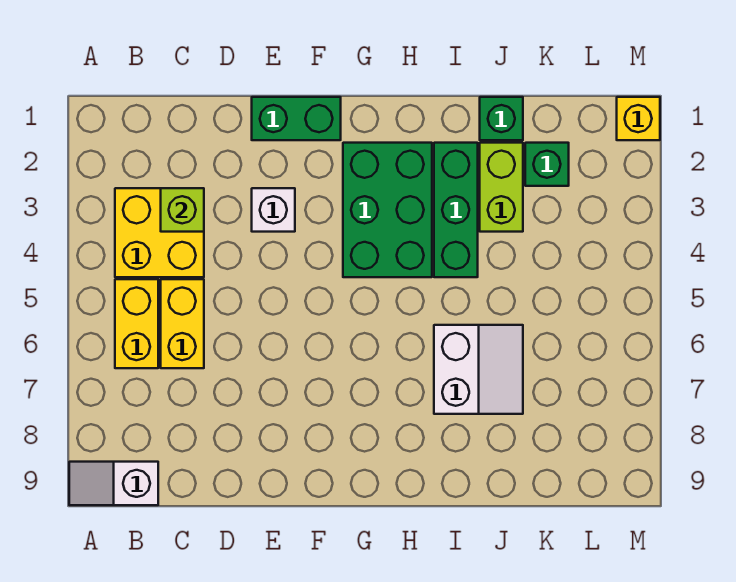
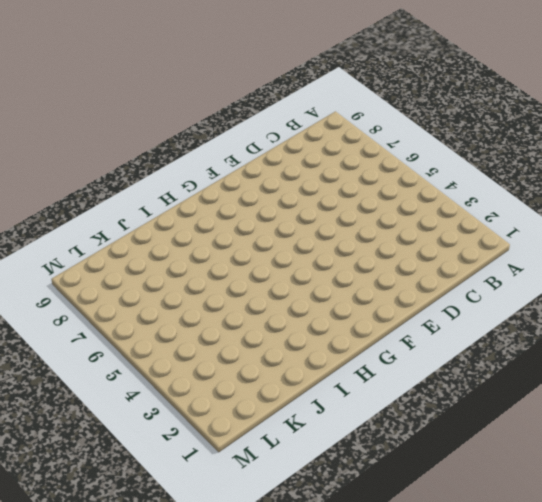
none -> white slope A9:B9 level 1 top B
none -> yellow brick B3:C4 level 1
none -> yellow brick B5:B6 level 1

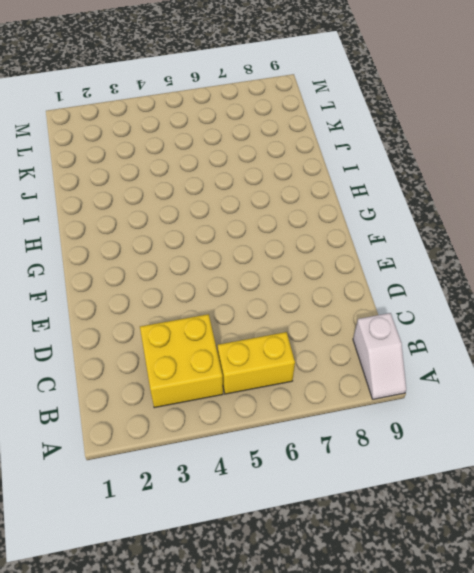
none -> yellow brick C5:C6 level 1
none -> green brick E1:F1 level 1
none -> white brick E3 level 1

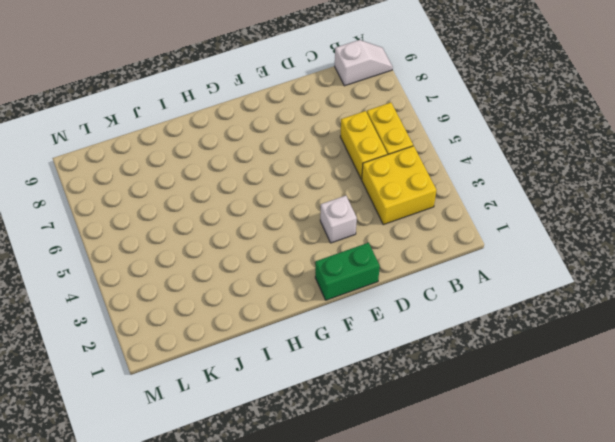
none -> green brick G2:H4 level 1
none -> green brick I2:I4 level 1
none -> white slope I6:J7 level 1 top I

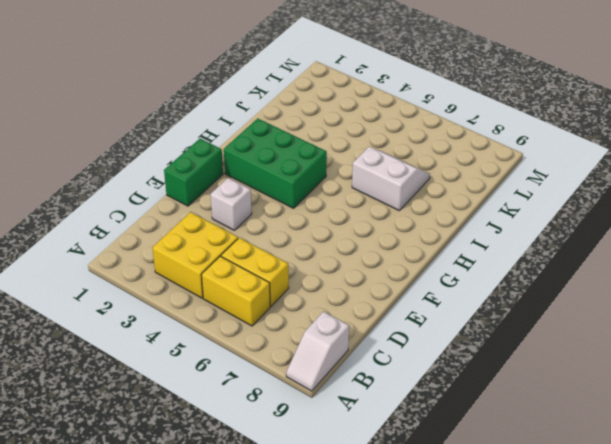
none -> green brick I2:I4 level 1
none -> green brick J1 level 1
none -> lime brick J2:J3 level 1

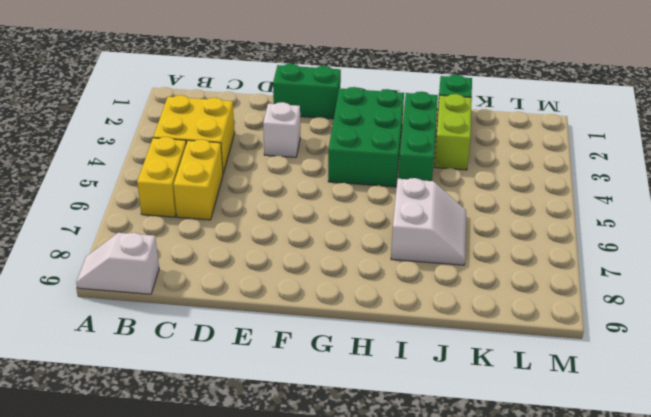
none -> green brick K2 level 1
none -> yellow brick M1 level 1
none -> lime brick C3 level 2

